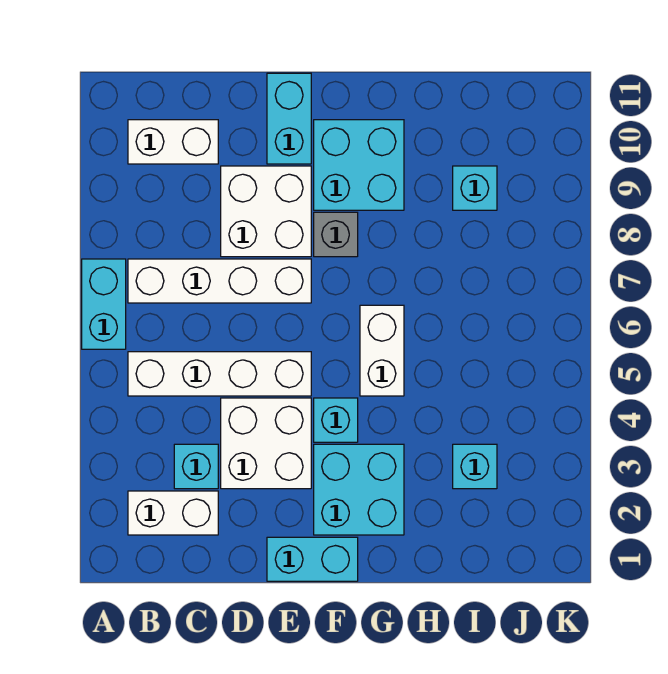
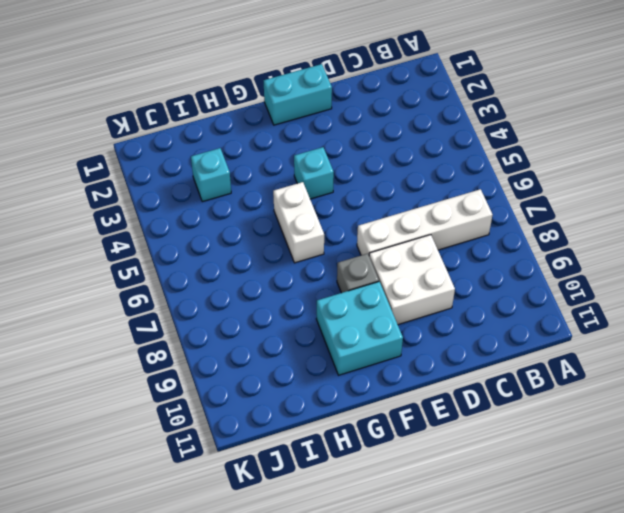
none -> cyan brick A6:A7 level 1
none -> white brick B2:C2 level 1
none -> white brick B5:E5 level 1

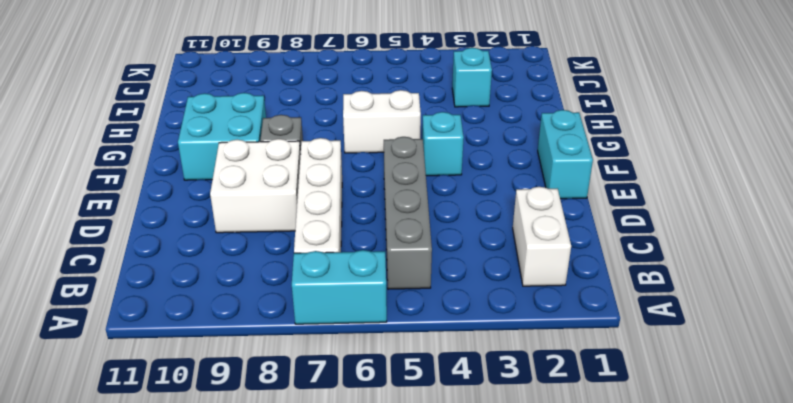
grey brick B5:E5 level 1 -> white brick B5:E5 level 1
none -> white brick B10:C10 level 1
none -> cyan brick C3 level 1
none -> white brick D3:E4 level 1

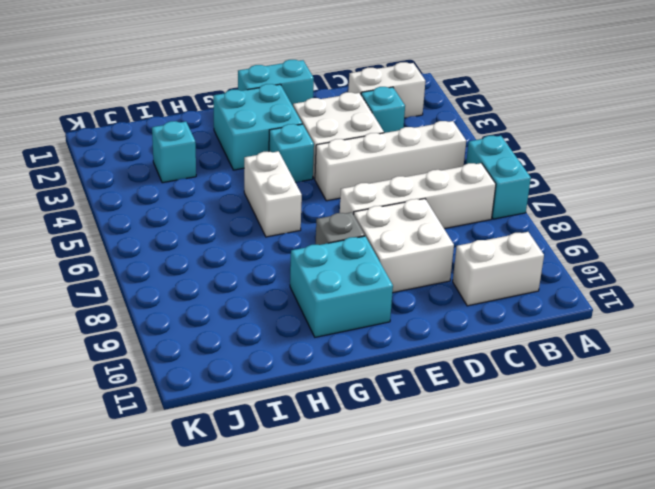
none -> cyan brick E10:E11 level 1
none -> cyan brick I9 level 1

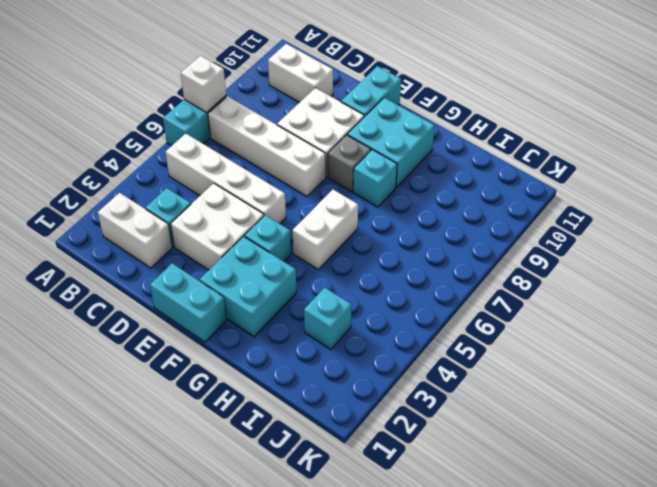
white brick A7 level 2 -> none
cyan brick G8 level 1 -> cyan brick I9 level 1

